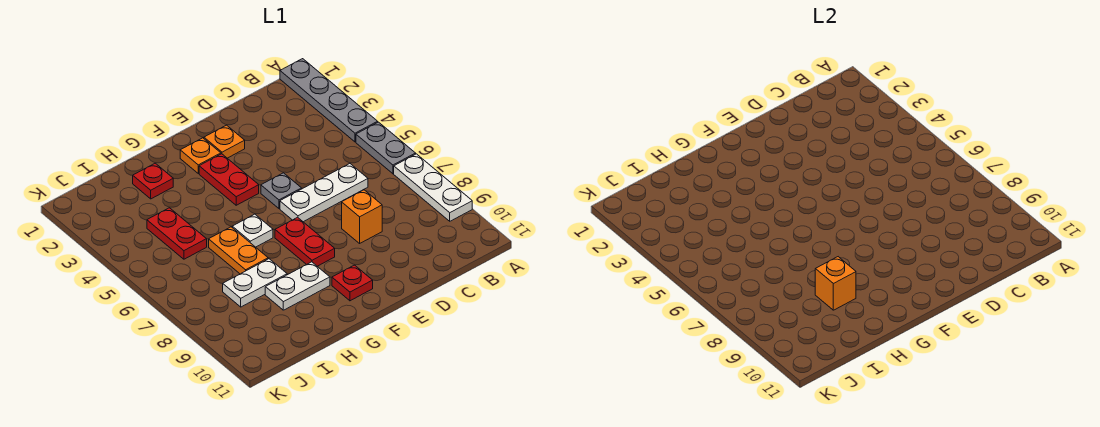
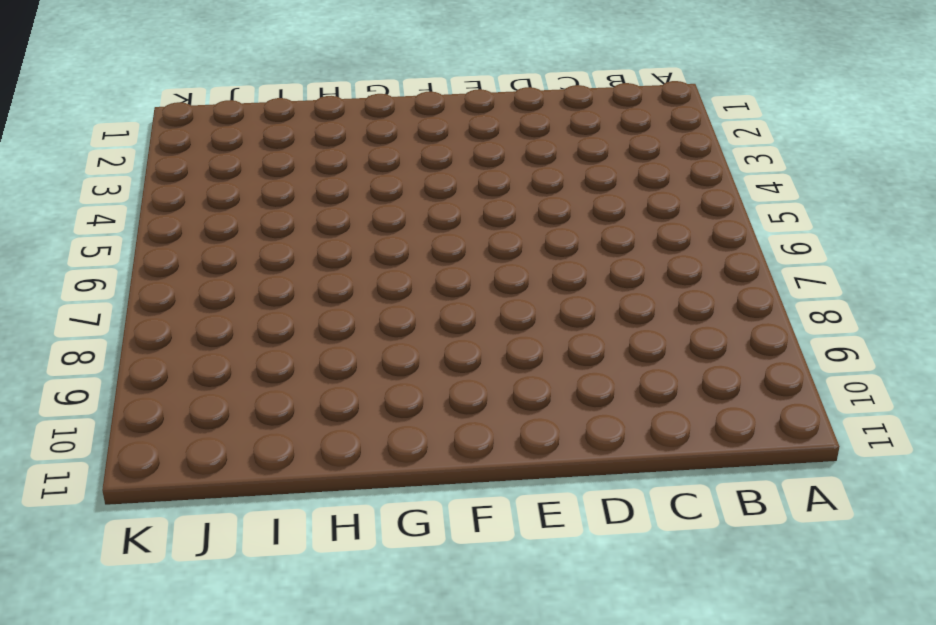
none -> grey plate A1:A4 level 1
none -> grey plate A5:A6 level 1
none -> white plate A7:A9 level 1

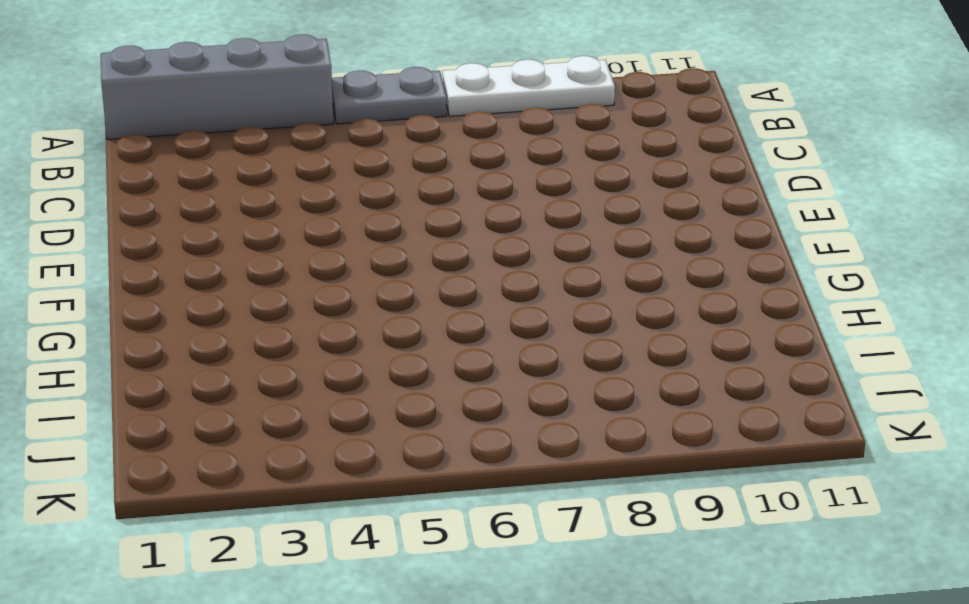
grey brick A1:A4 level 1 -> grey plate A1:A4 level 1
none -> white plate C6:E6 level 1
none -> orange brick D8 level 1
none -> orange plate E2 level 1

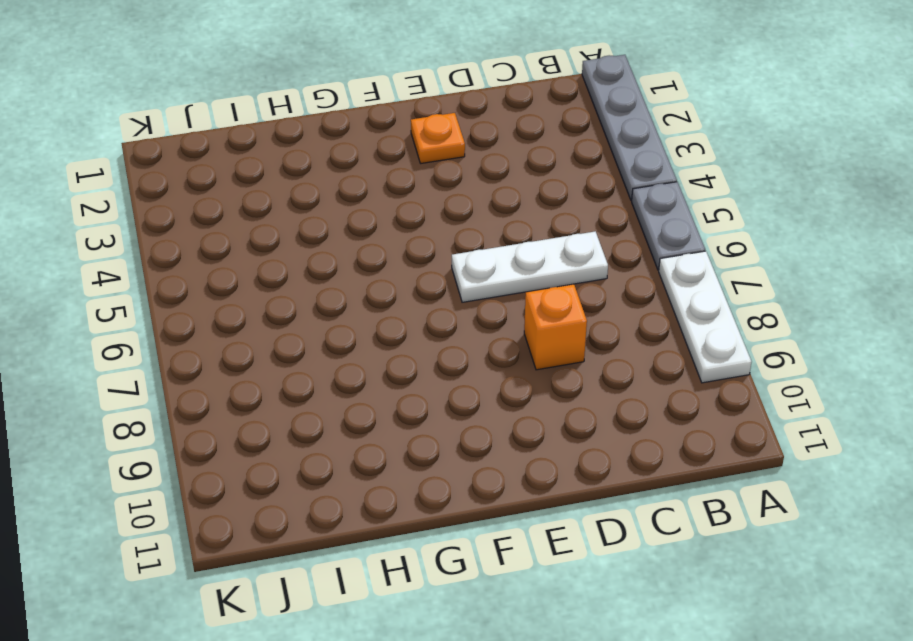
none -> grey plate E5 level 1
none -> orange plate F2 level 1
none -> red plate F3:F4 level 1

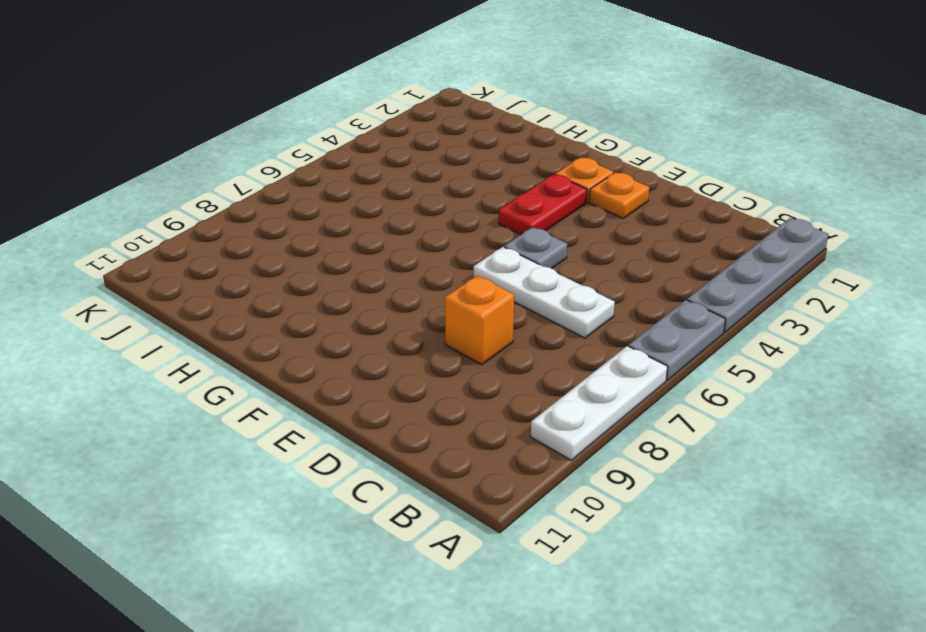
none -> red plate F7:F8 level 1
none -> red plate F10 level 1
none -> white plate G6 level 1

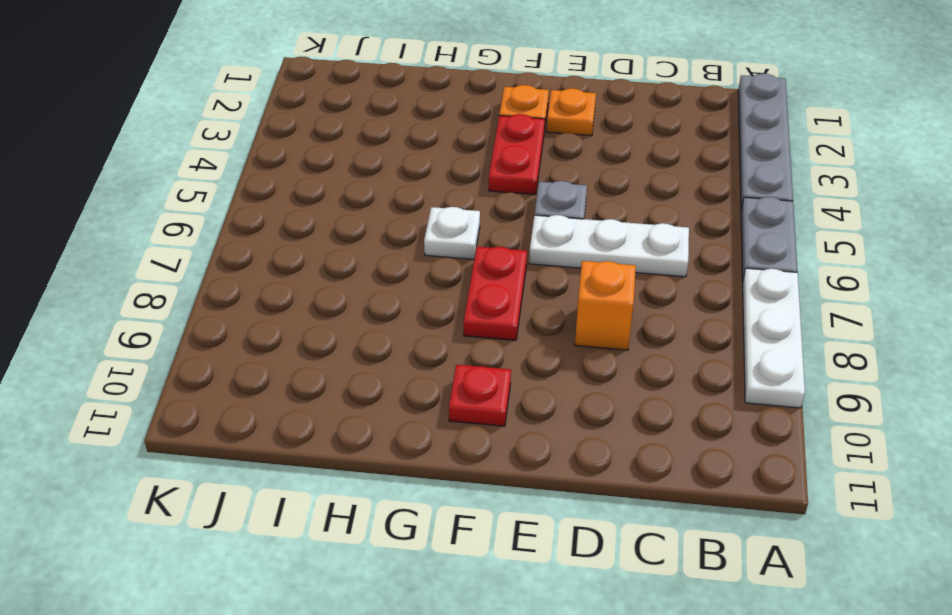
none -> white plate G9:H9 level 1
none -> red plate H2 level 1
none -> orange plate H6:H7 level 1

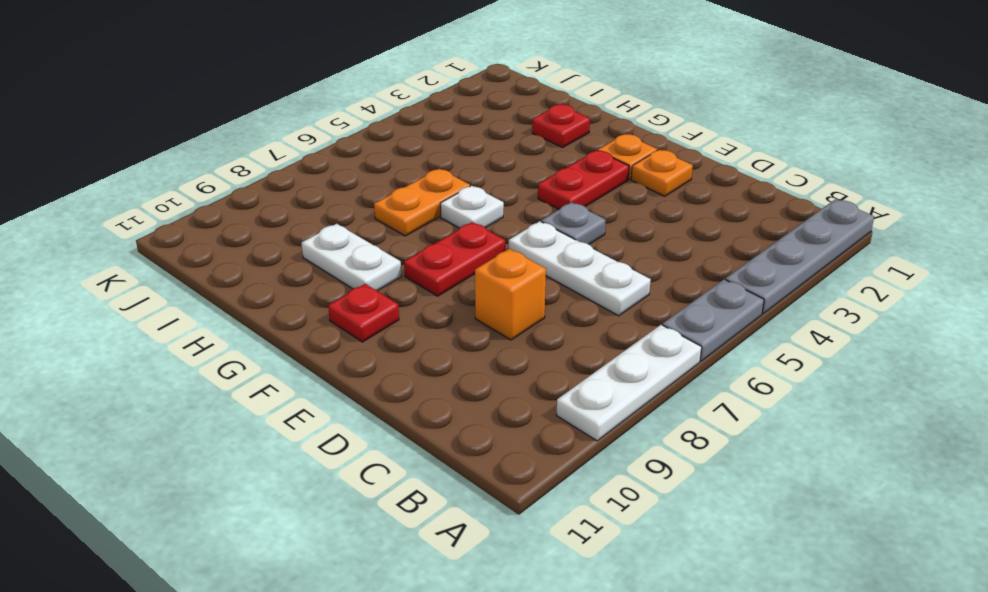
none -> white plate H8:I8 level 1
none -> red plate I4:I5 level 1
none -> orange brick H9 level 2

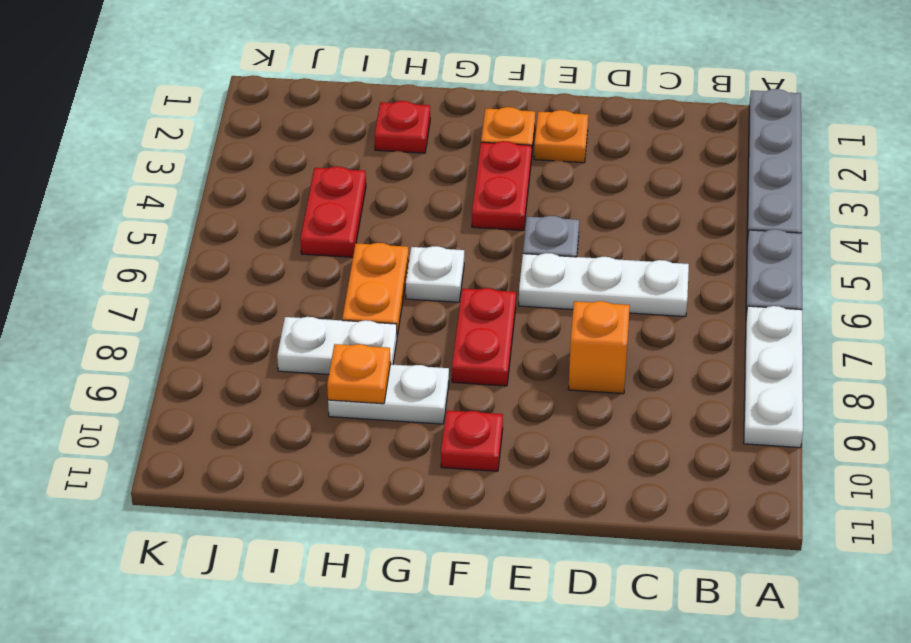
orange plate H9 level 2 -> orange brick H9 level 2

